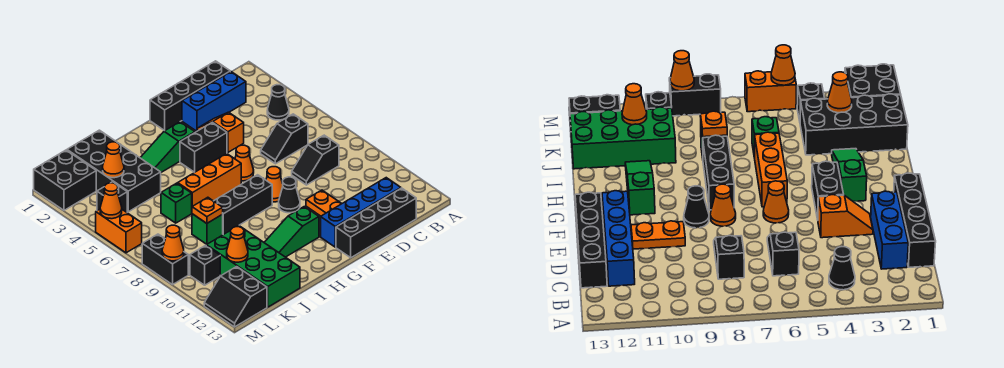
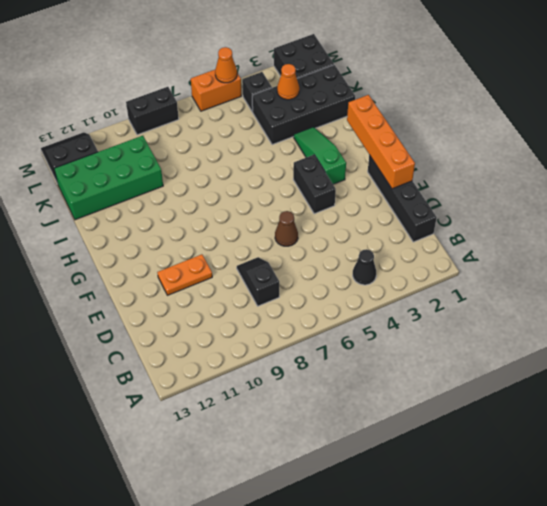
orange brick E1:H1 level 2 -> none
brown cone E6 level 1 -> none
none -> blue brick C2:E2 level 1
none -> black slope C6:D6 level 1 top C
none -> blue brick C12:F12 level 1
none -> black brick C13:F13 level 1

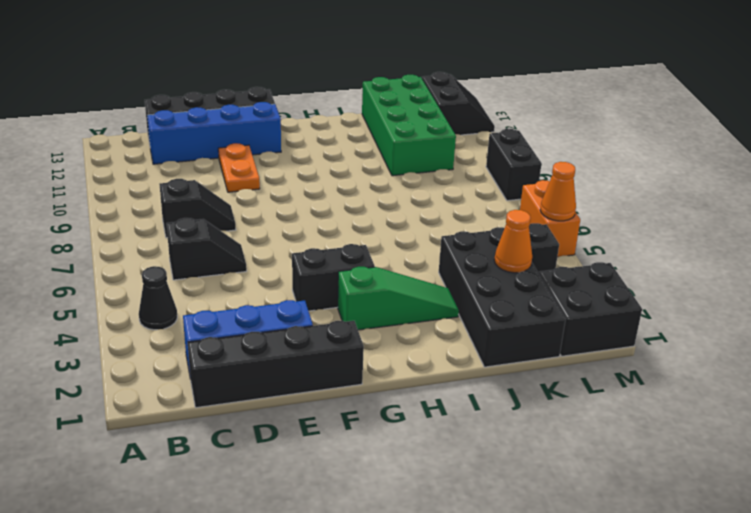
none -> orange slope E3:E4 level 1 top 4
none -> orange cone F6 level 1
none -> orange cone F8 level 1
none -> black cone F9 level 1

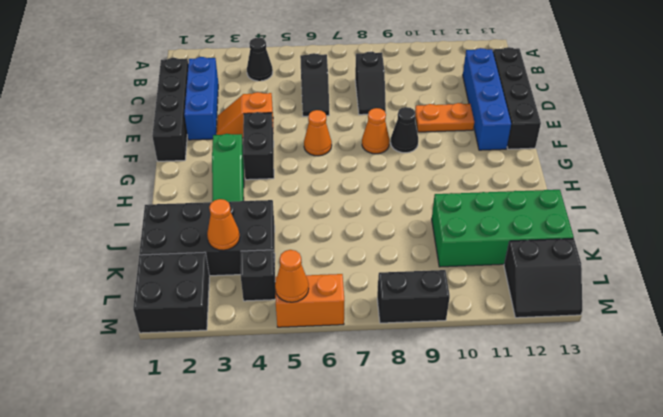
none -> orange brick G6:I6 level 1
none -> black brick G8:I8 level 1
none -> green slope G11:I11 level 1 top G
none -> green brick J6 level 1

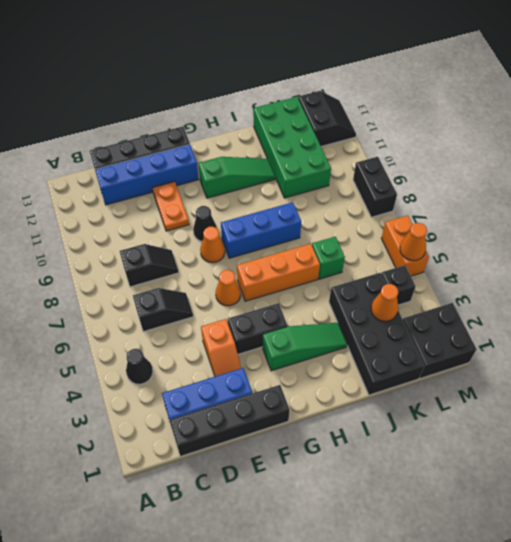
blue brick G8:I8 level 1 -> black brick G8:I8 level 1
none -> green brick J8 level 1
none -> black brick L10 level 1
none -> orange plate J8 level 2
none -> orange cone K11 level 2

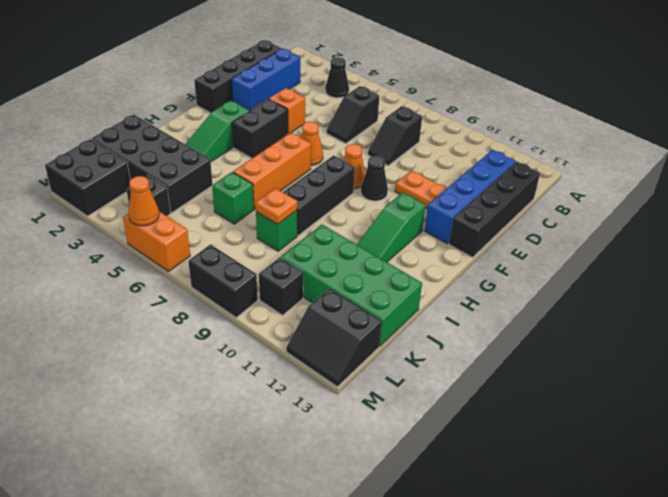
none -> orange cone K3 level 2
none -> orange cone K11 level 2
none -> orange cone M9 level 2

